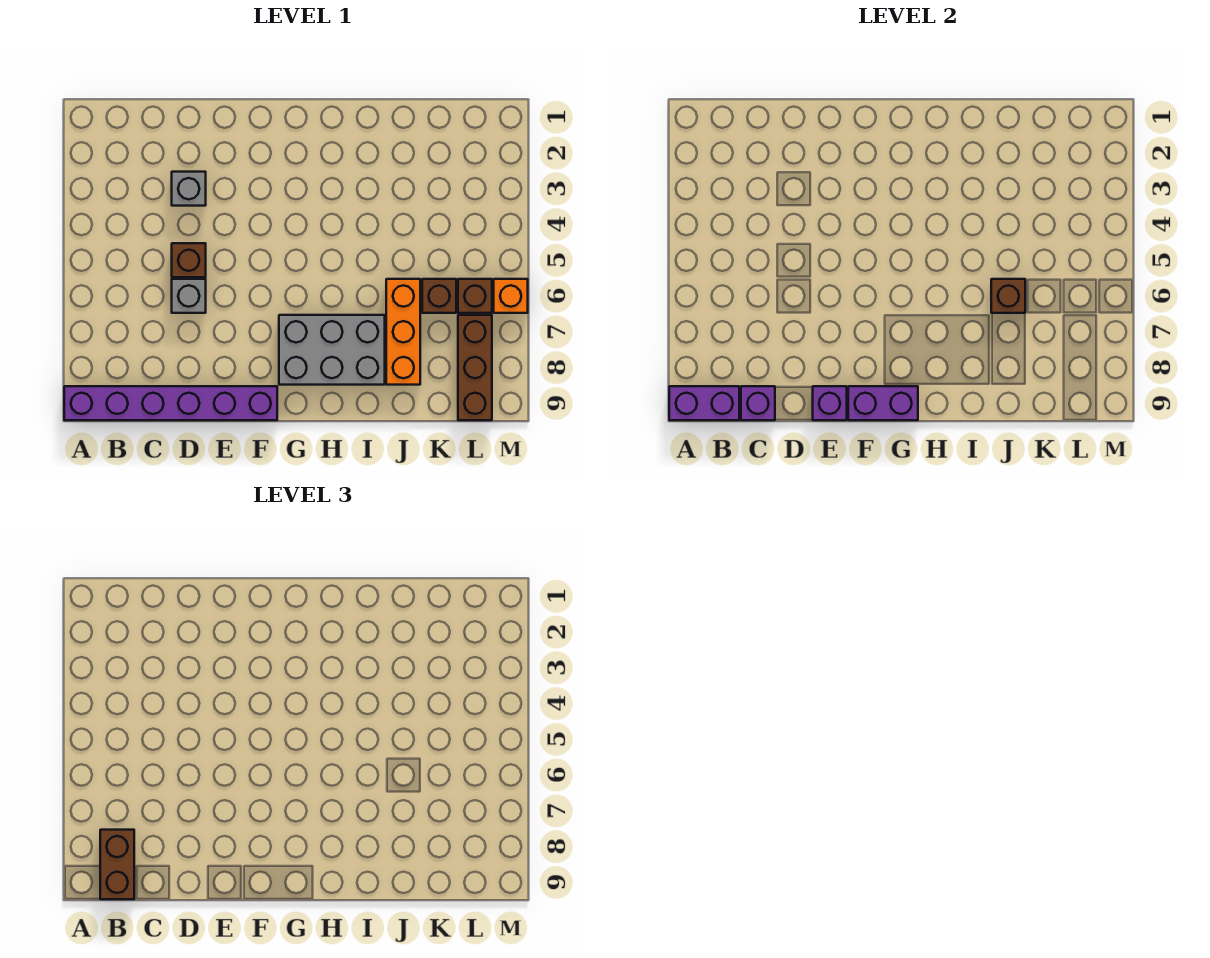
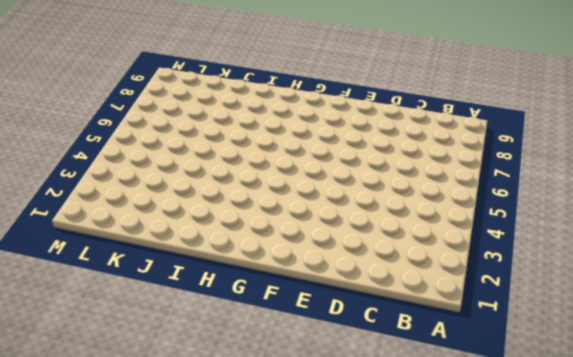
none -> purple brick A9:F9 level 1
none -> grey brick D3 level 1
none -> brown brick D5 level 1

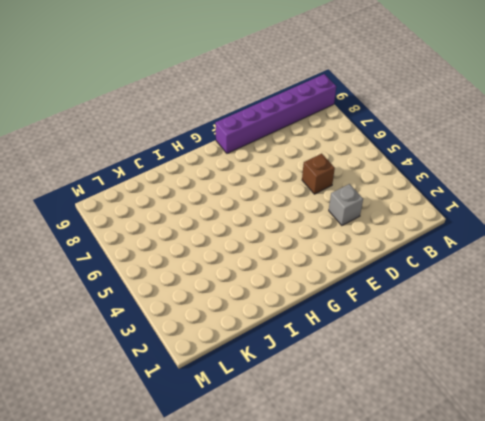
none -> grey brick D6 level 1
none -> grey brick G7:I8 level 1
none -> orange brick J6:J8 level 1

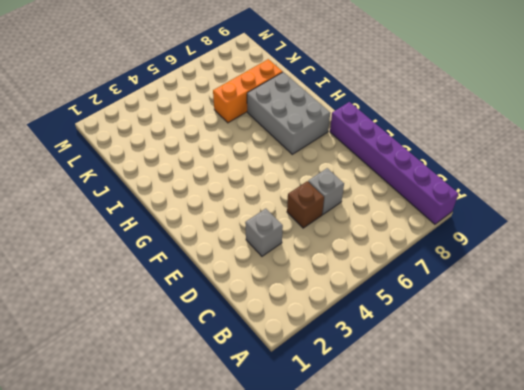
none -> brown brick K6 level 1
none -> brown brick L6 level 1
none -> brown brick L7:L9 level 1

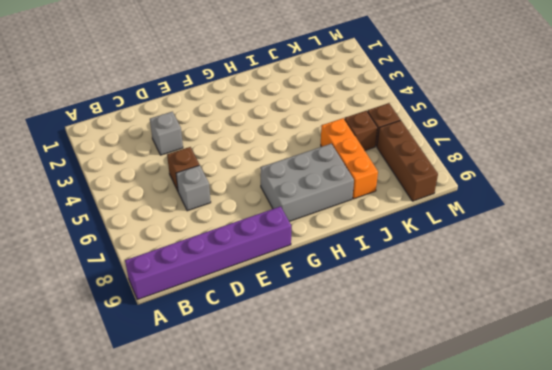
none -> orange brick M6 level 1
none -> purple brick A9:B9 level 2
none -> purple brick C9 level 2

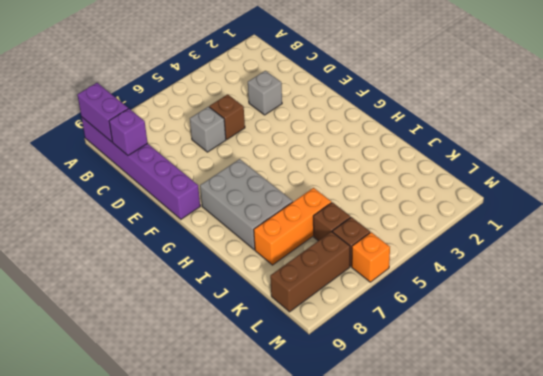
none -> purple brick E9 level 2
none -> purple brick F9:G9 level 2
none -> brown brick J6 level 2

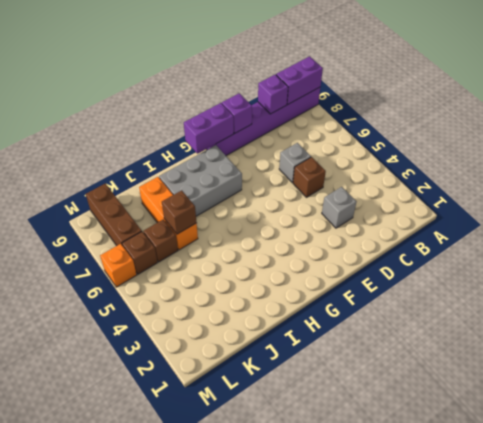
none -> brown brick B8:B9 level 3

